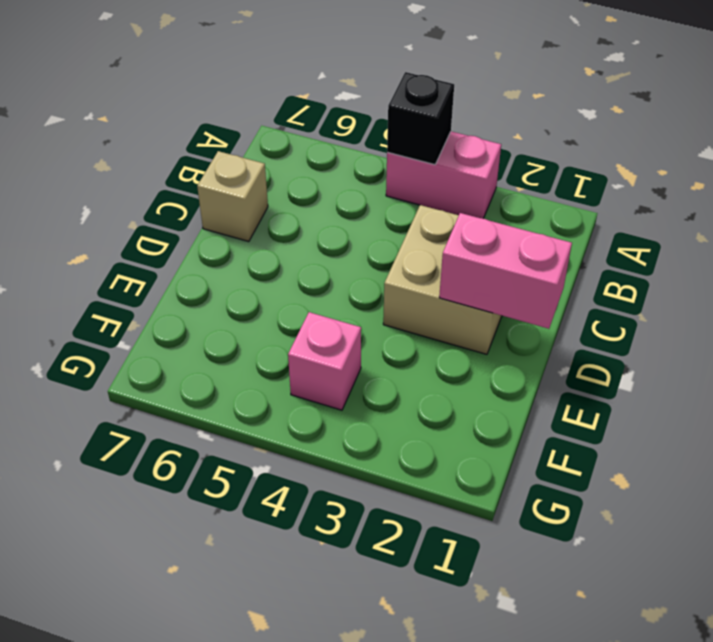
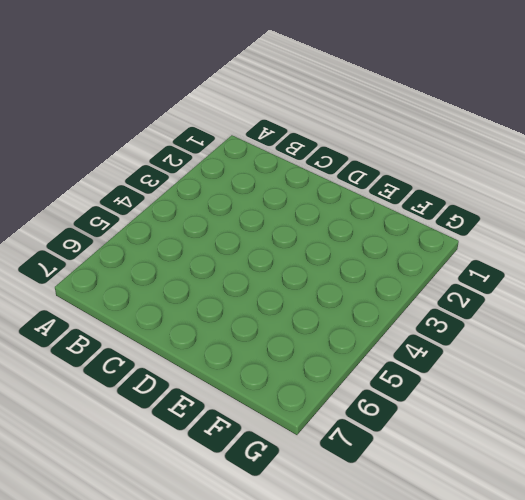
none -> pink brick A3:A4 level 1
none -> tan brick C2:D3 level 1

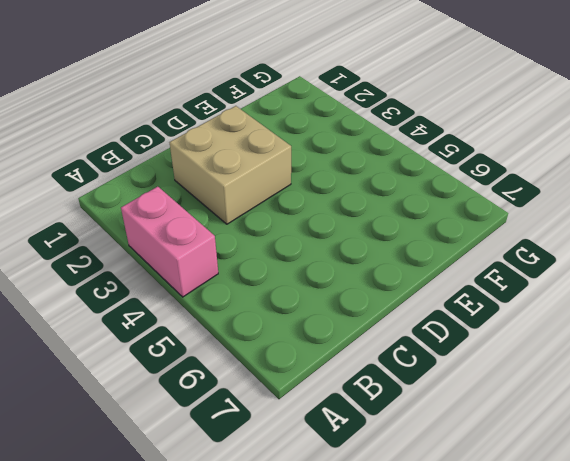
none -> tan brick C7 level 1
none -> pink brick F4 level 1

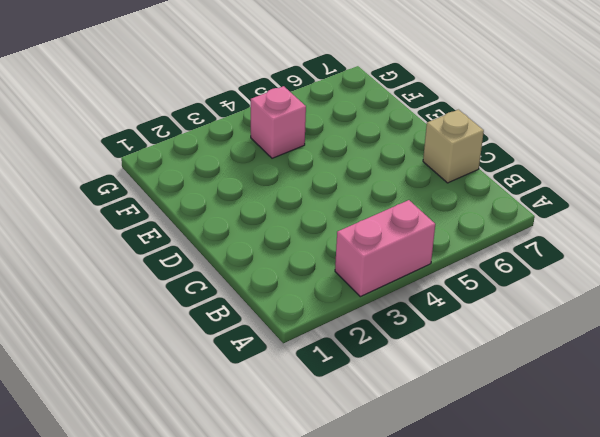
none -> tan brick C2:D3 level 1
none -> black brick A4 level 2

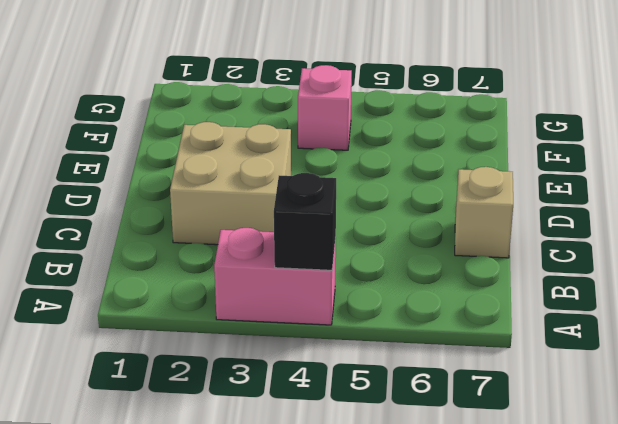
none -> pink brick D1:D2 level 2

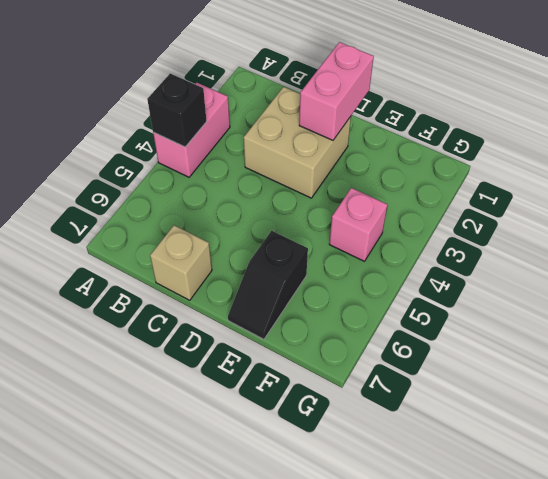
black slope E6:E7 level 1 top 6 -> none

